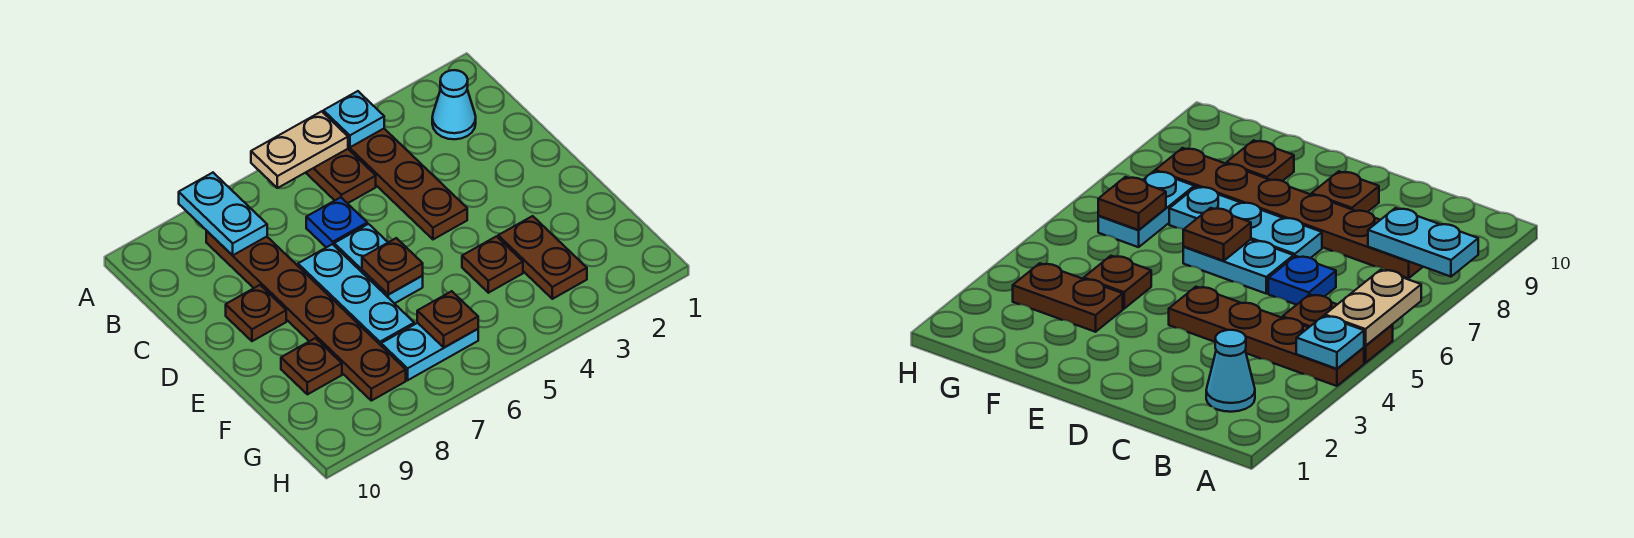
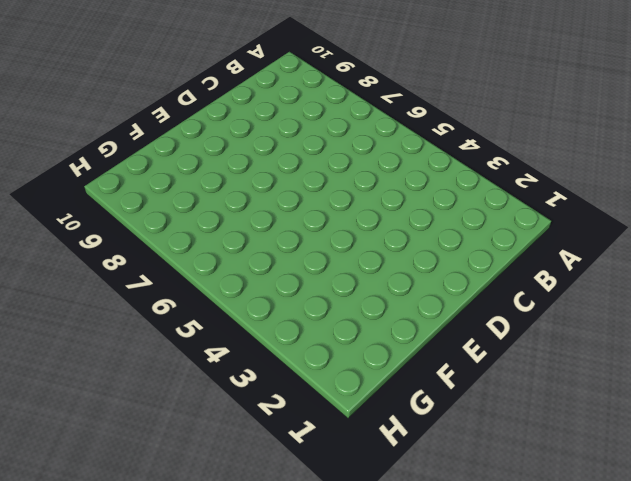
none -> brown plate A4:D4 level 1
none -> brown plate A5:B5 level 1
none -> cyan cone B2 level 1

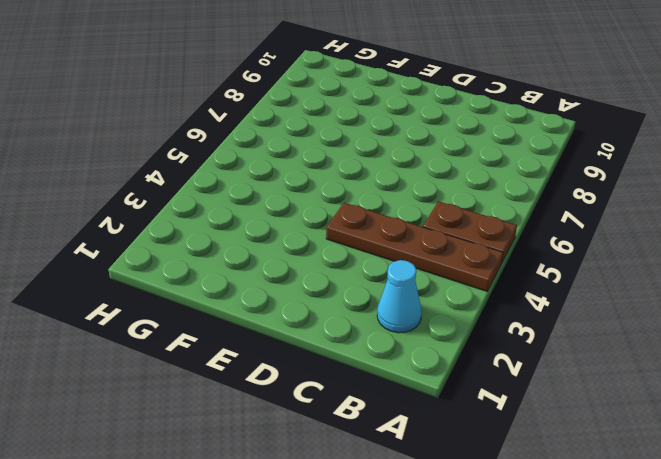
none -> brown plate B8:G8 level 1
none -> blue plate C6 level 1
none -> cyan plate D6:E6 level 1

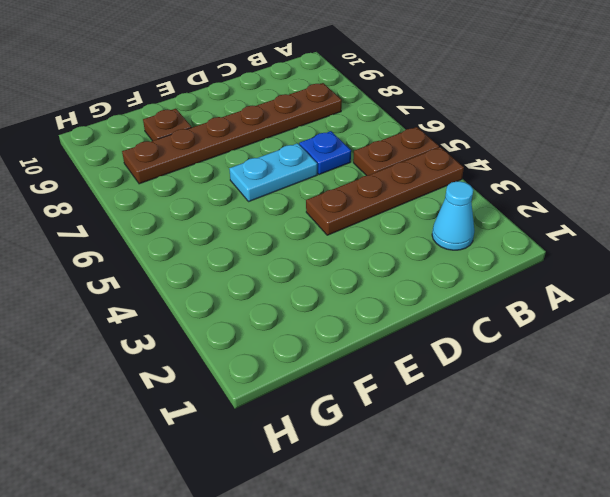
none -> cyan plate D7:F7 level 1
none -> brown plate D9 level 1
none -> brown plate F3:G3 level 1

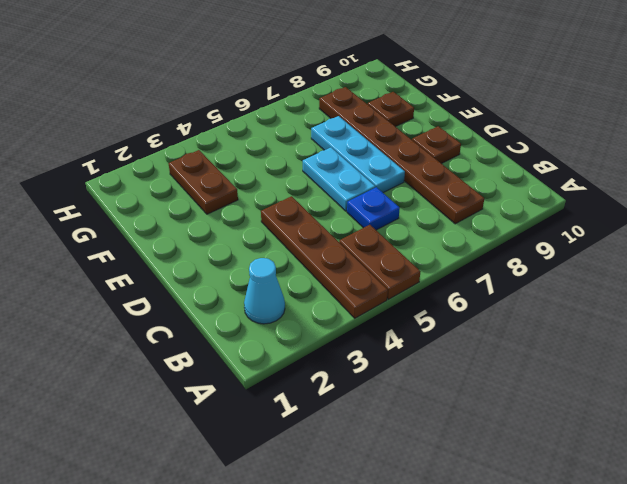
none -> brown plate F4 level 1
none -> cyan plate G6:G7 level 1
none -> cyan plate A4 level 2

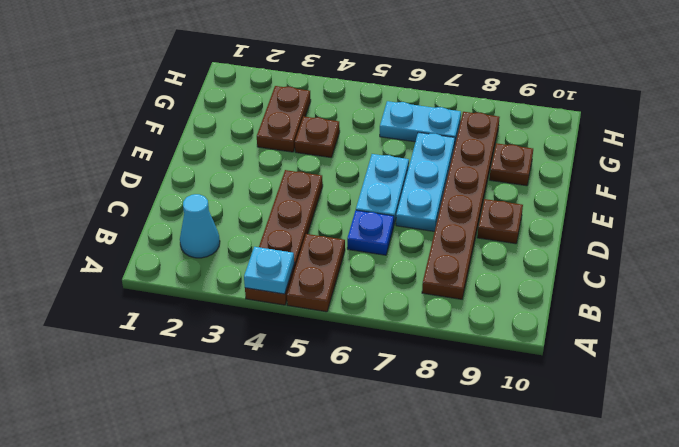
none -> tan plate A5:A6 level 2
none -> cyan plate A8:B8 level 2
none -> brown plate E6 level 2

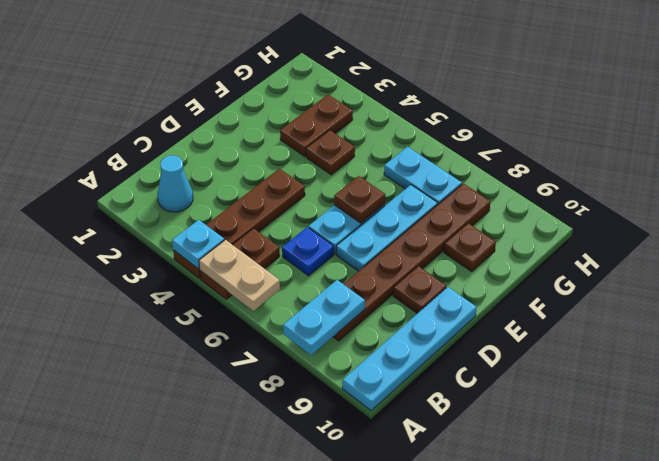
cyan plate A10:D10 level 1 -> none
none -> brown plate G6 level 2

